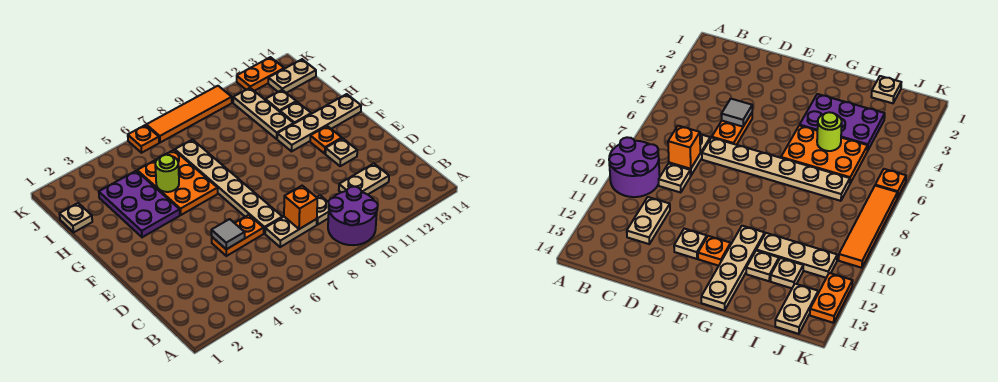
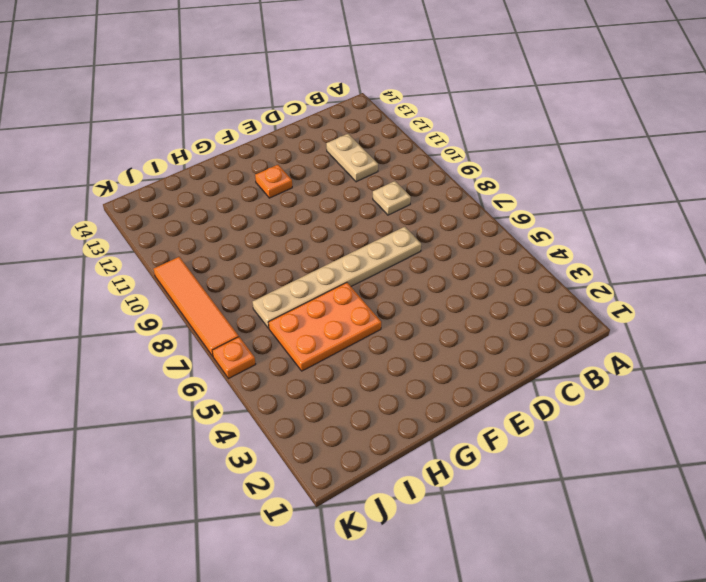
none -> purple round brick A9:B10 level 1
none -> tan plate C7:C8 level 1
none -> orange plate D5:D6 level 1

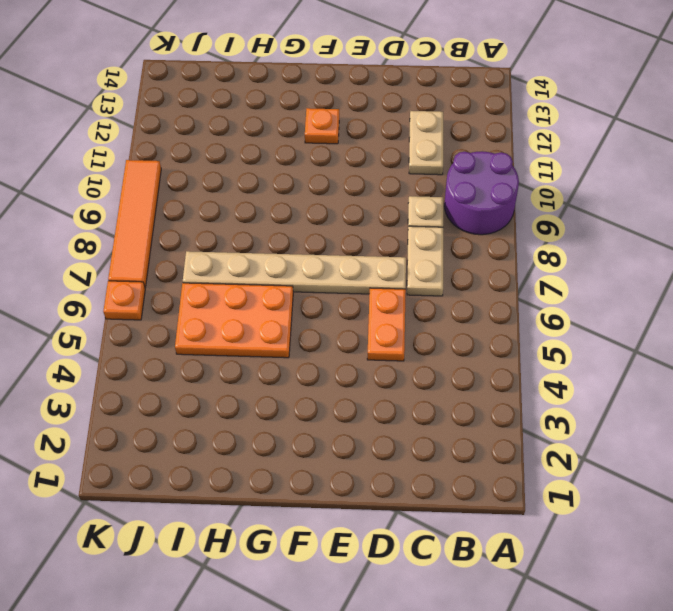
none -> tan plate E12 level 1
none -> purple plate G3:I4 level 1
none -> tan plate G11:G14 level 1

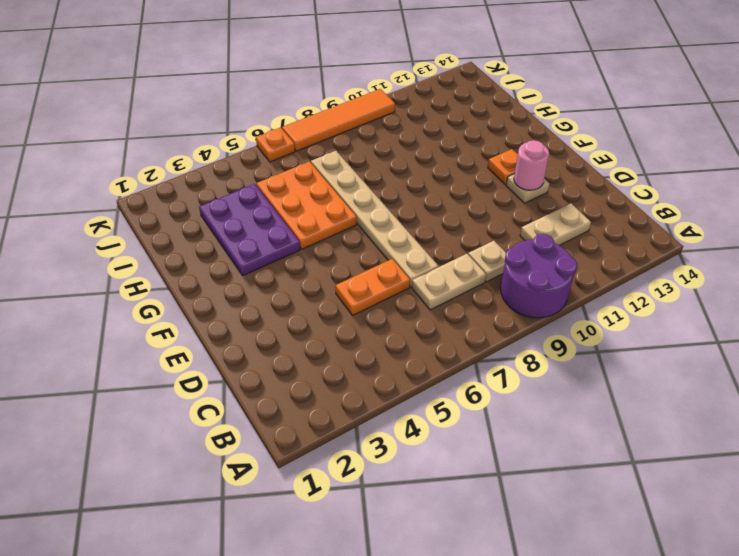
pink round brick E12 level 2 -> none
none -> tan plate G11:G14 level 1
none -> tan plate H11:J11 level 1
none -> tan plate H12 level 1

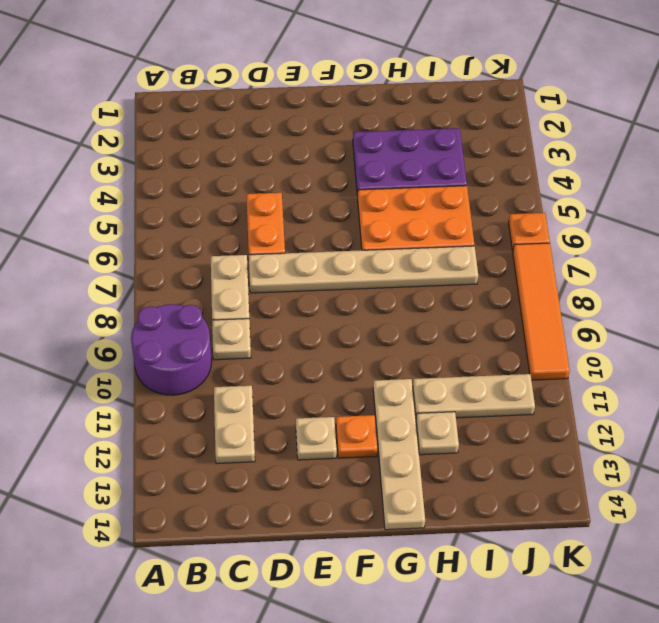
none -> tan plate I1 level 1
none -> tan plate I12 level 1
none -> tan plate J13:J14 level 1

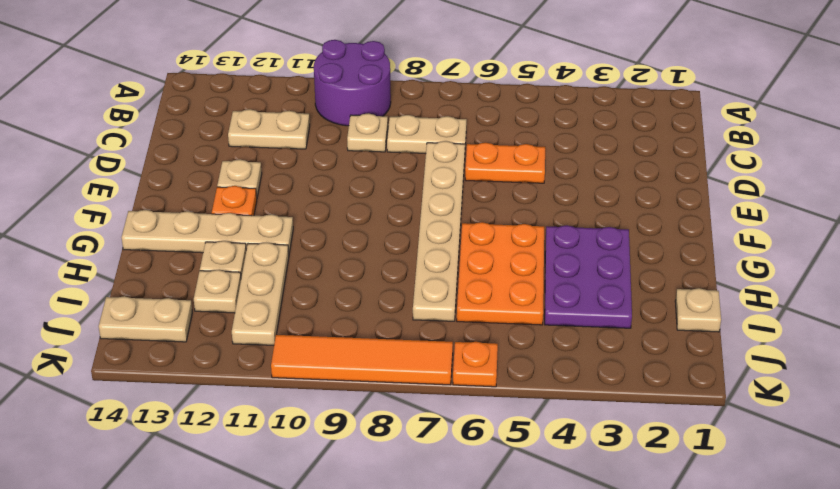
none -> orange plate K12:K13 level 1
none -> orange brick C8 level 2
none -> grey tile D5 level 2

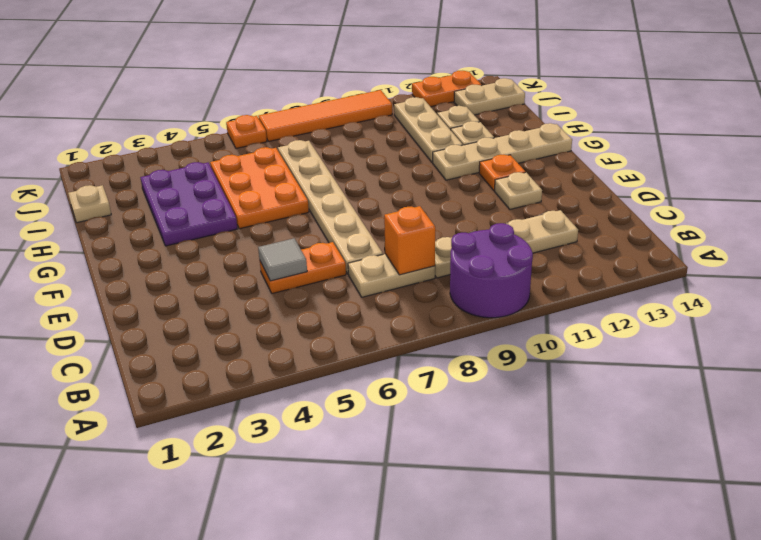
none -> lime round brick H5 level 2

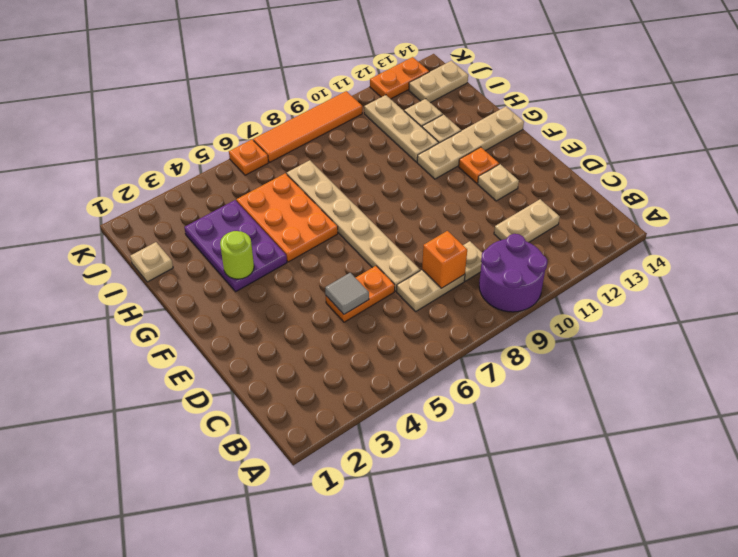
lime round brick G3 level 2 -> lime round brick H5 level 2

